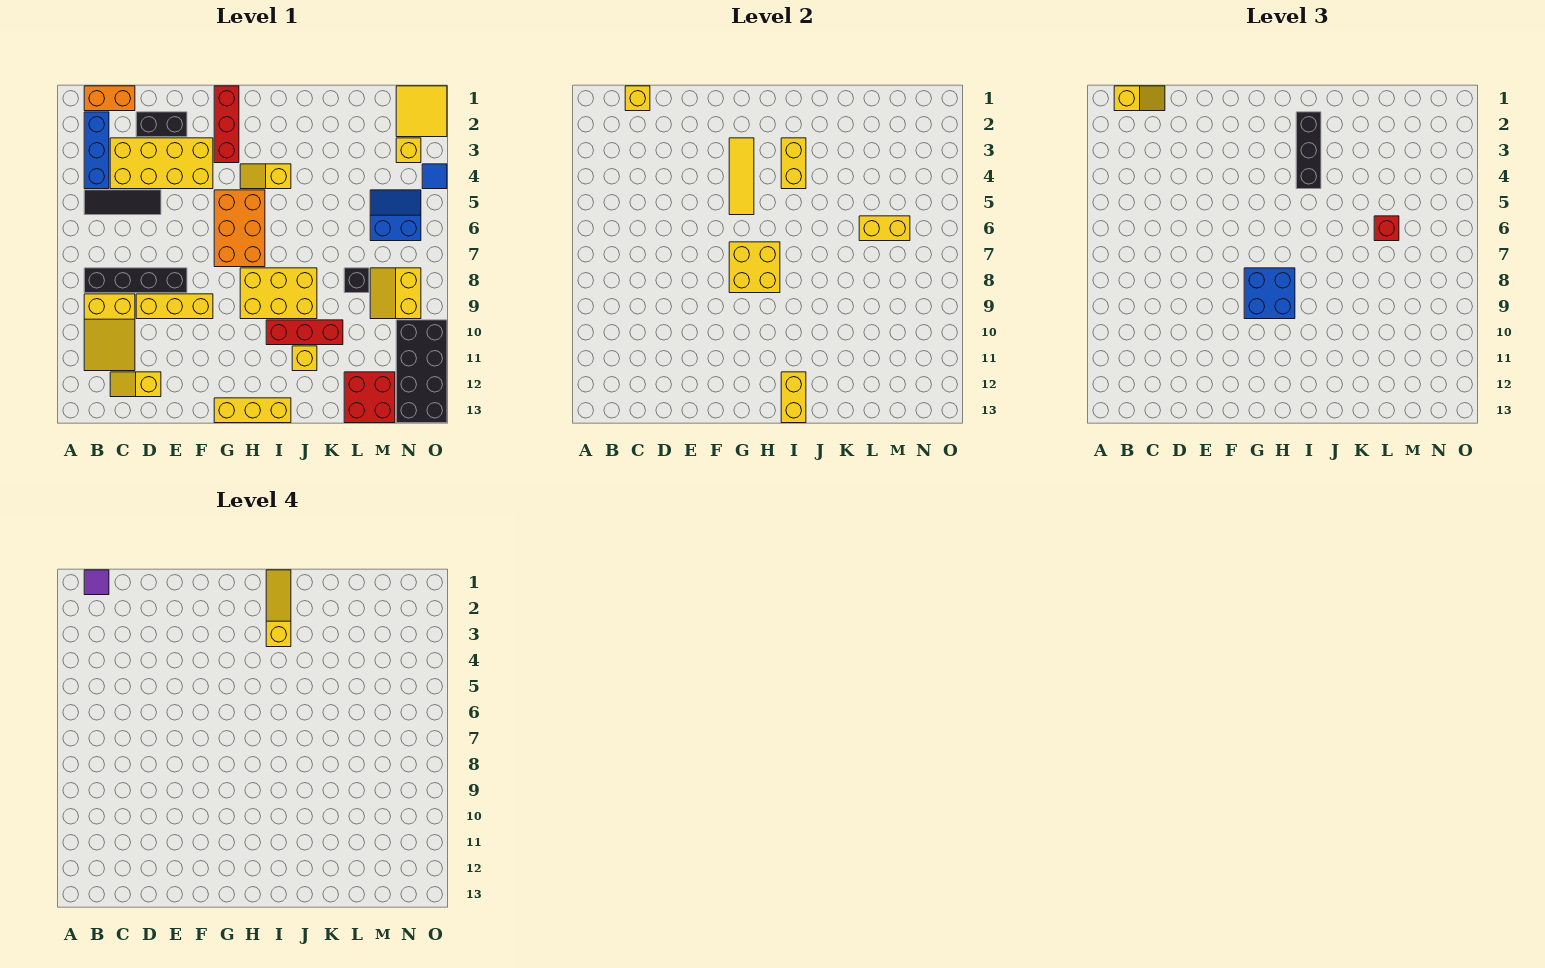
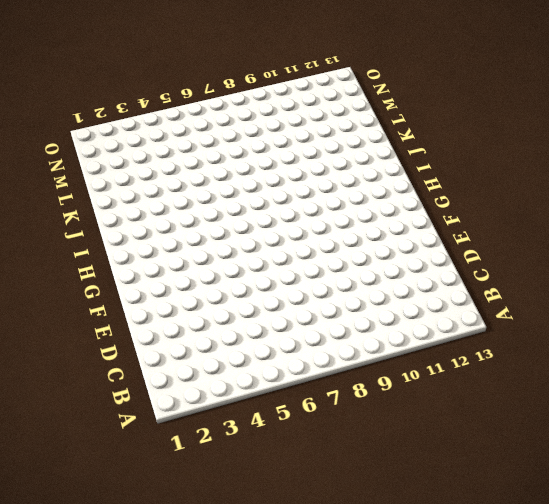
none -> orange brick B1:C1 level 1
none -> blue brick B2:B4 level 1
none -> black tile B5:D5 level 1
none -> black brick B8:E8 level 1

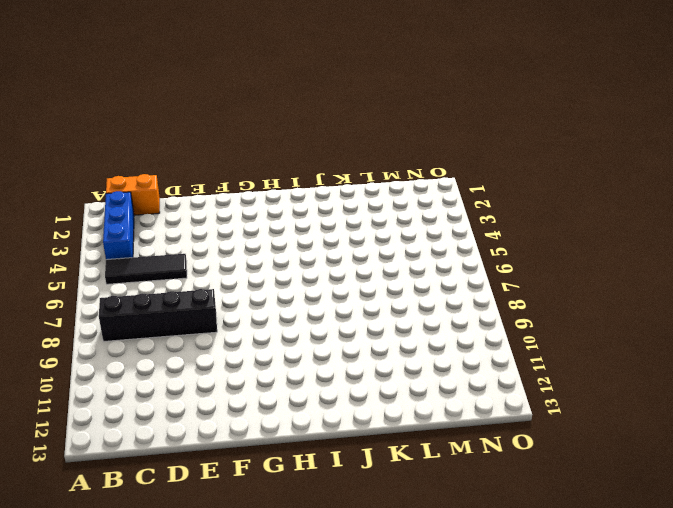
none -> yellow slope B9:C11 level 1 top 9
none -> yellow brick C3:F4 level 1
none -> yellow slope C12:D12 level 1 top D
none -> black brick D2:E2 level 1

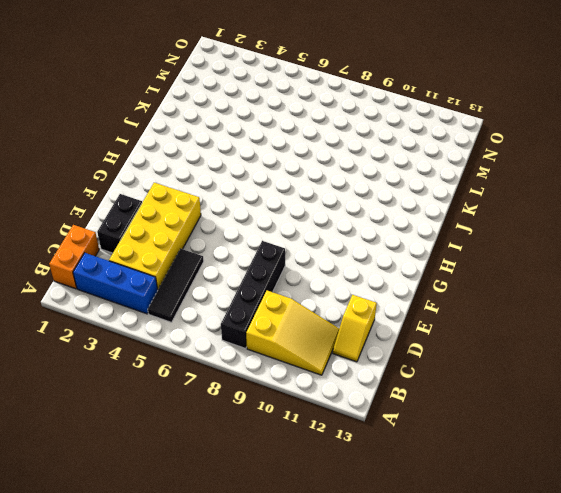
none -> yellow brick D9:F9 level 1
none -> red brick G1:G3 level 1
none -> orange brick G5:H7 level 1
none -> yellow brick G13:I13 level 1

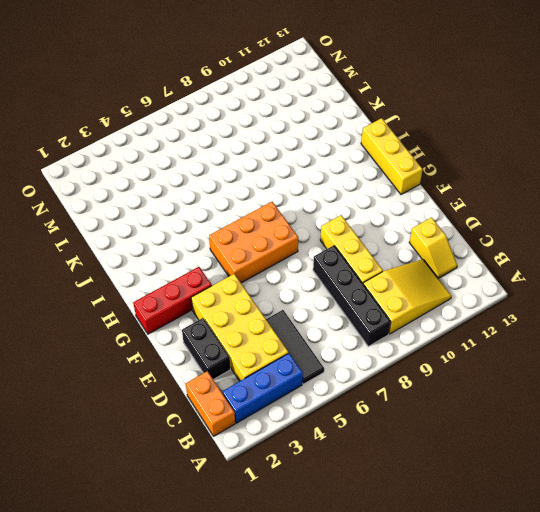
none -> yellow slope H4:I4 level 1 top I
none -> yellow brick H8:J9 level 1
none -> red brick I10:K10 level 1
none -> yellow brick J11 level 1

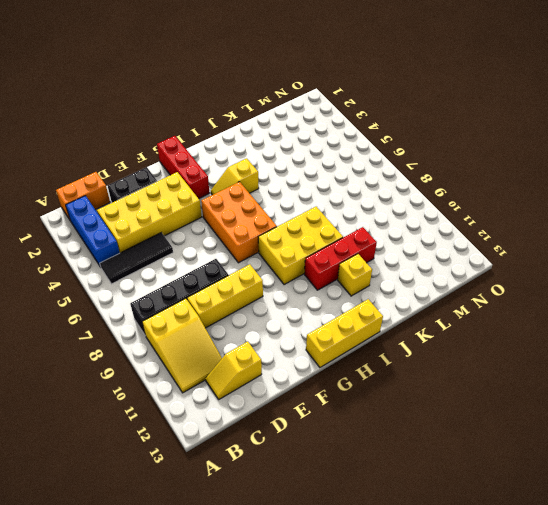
none -> black brick L8 level 1
none -> red brick L12:M13 level 1
none -> blue slope M5:N6 level 1 top 6
none -> yellow slope M8:N9 level 1 top N

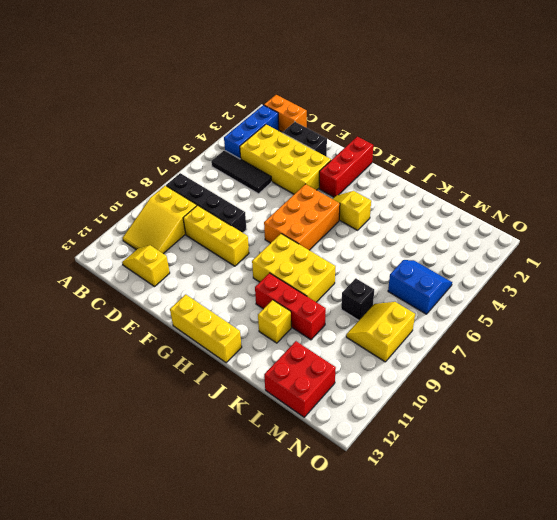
none -> yellow tile N1:O2 level 1
none -> yellow brick N3 level 1
none -> black brick N10:O13 level 1
none -> blue tile O4 level 1

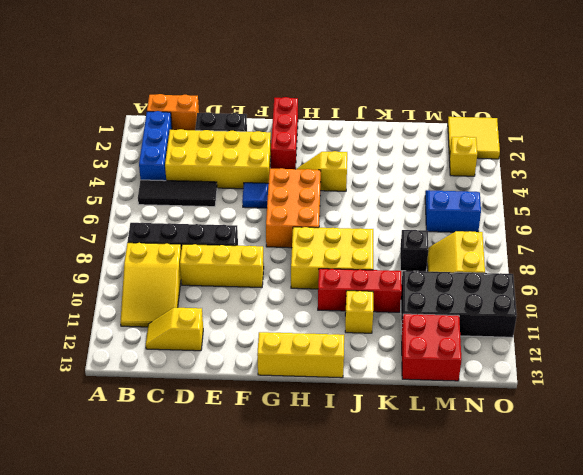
blue tile F5 level 1 -> blue tile O4 level 1
black brick L10:O11 level 1 -> black brick N10:O13 level 1
none -> yellow brick C1 level 2
none -> yellow tile G3:G5 level 2
none -> yellow brick G7:H8 level 2
none -> yellow brick I3:I4 level 2

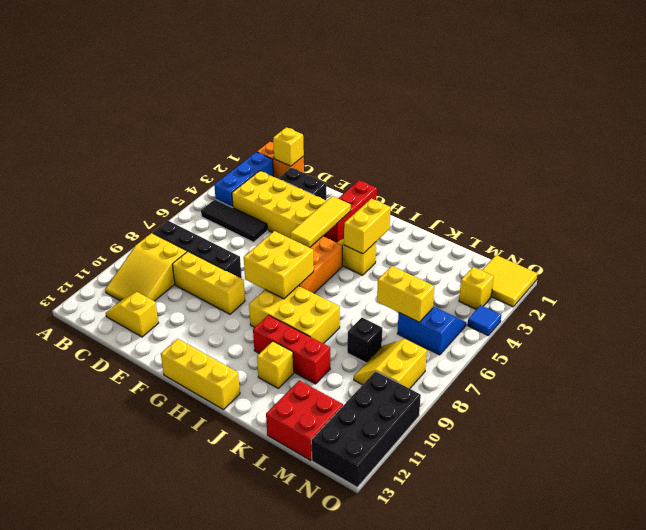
none -> yellow brick I12:I13 level 2
none -> yellow slope B1:C1 level 3 top B
none -> blue brick G8:H9 level 3
none -> black brick I2:I4 level 3

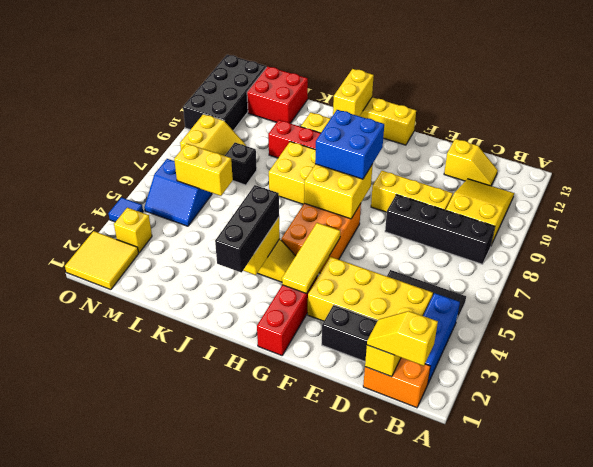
none -> red brick L6 level 3
none -> purple tile B1 level 4
none -> yellow slope I1:I3 level 4 top 3

